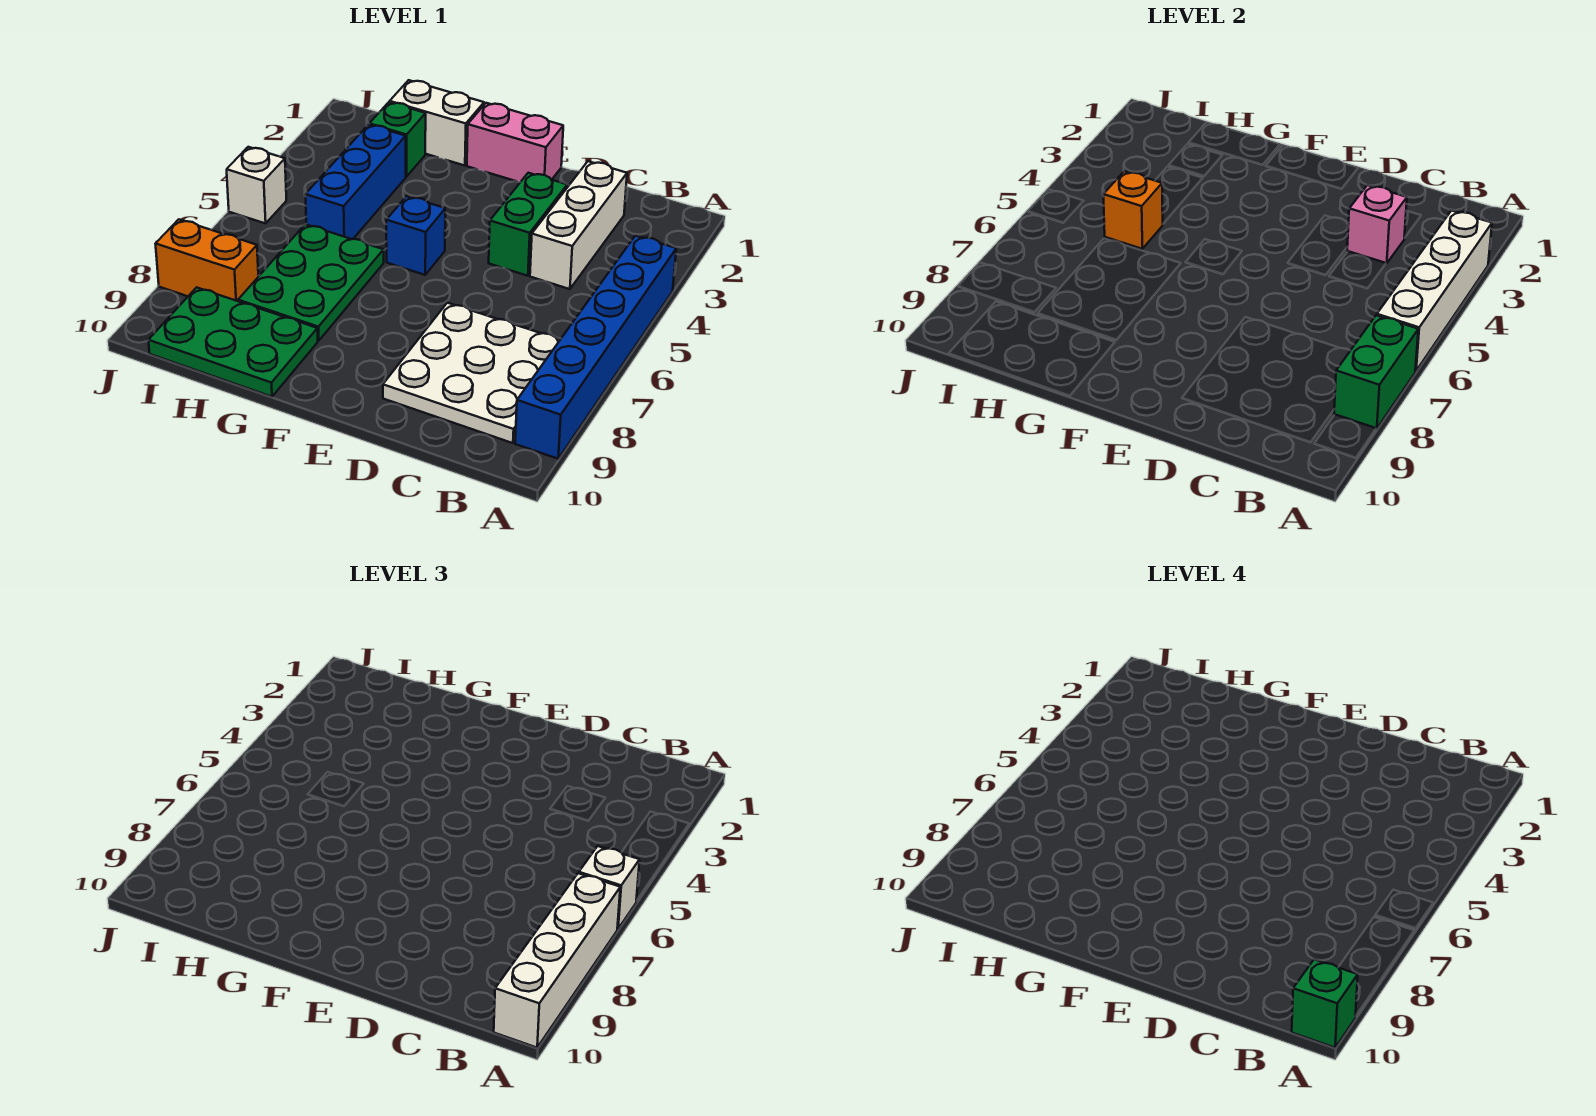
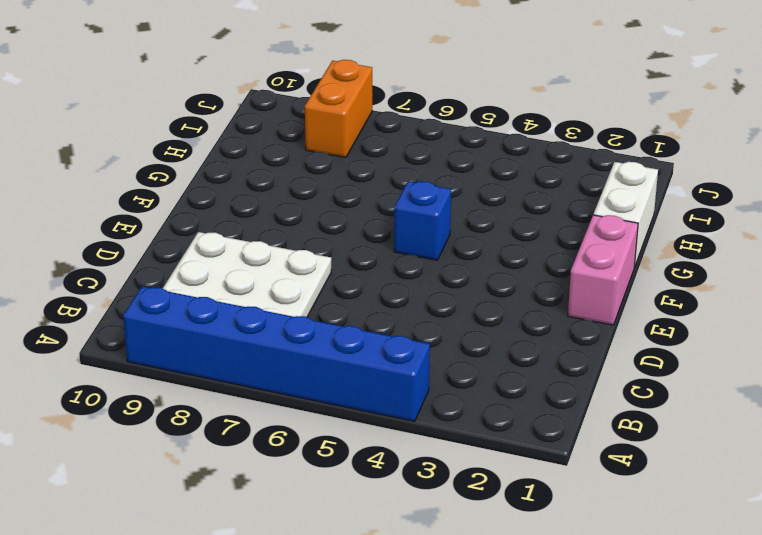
none -> white brick C2:C4 level 1
none -> green brick D3:D4 level 1
none -> green plate G6:H8 level 1

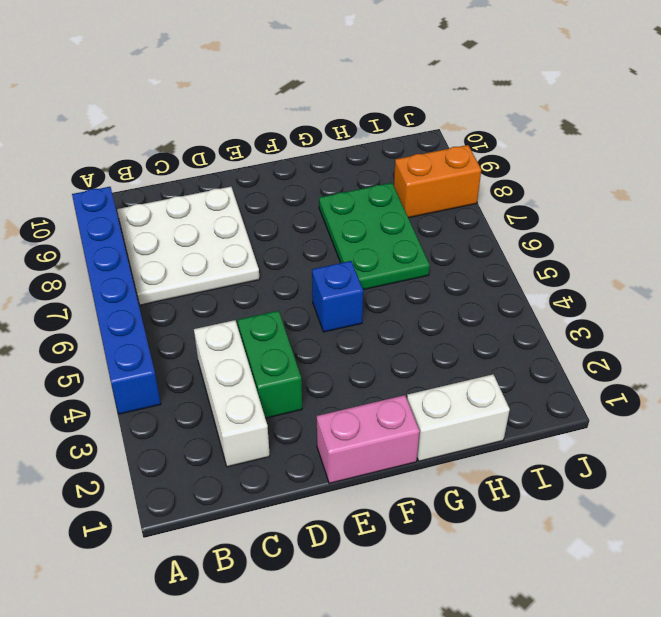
none -> green plate G9:I10 level 1
none -> green brick H2 level 1
none -> blue brick H3:H5 level 1

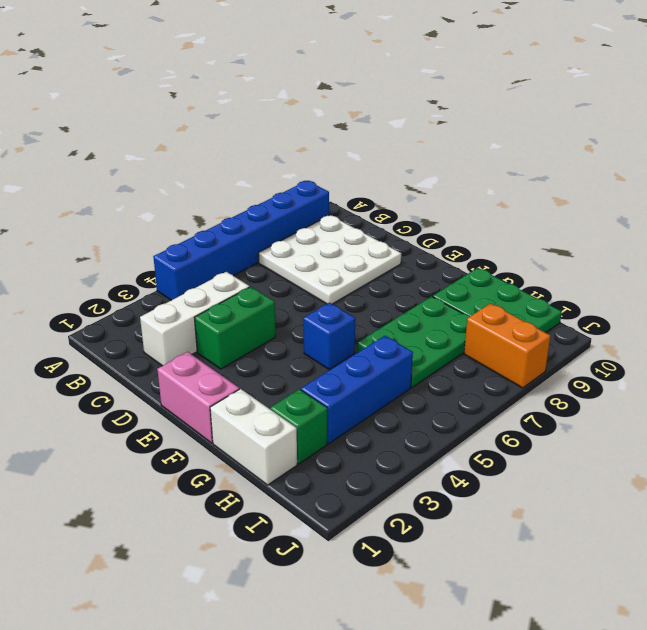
none -> white brick J5 level 1
none -> white brick A3:A6 level 2
none -> green brick A7:A8 level 2

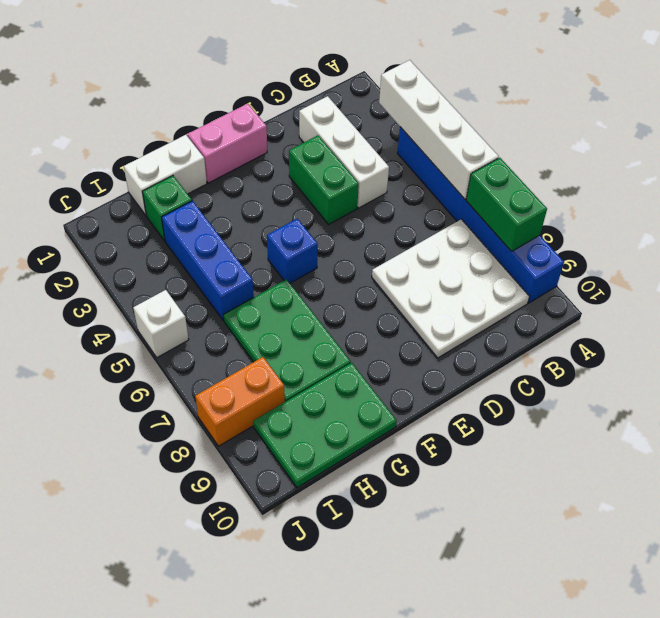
none -> pink brick C3 level 2
none -> orange brick H5 level 2
none -> white brick A6 level 3

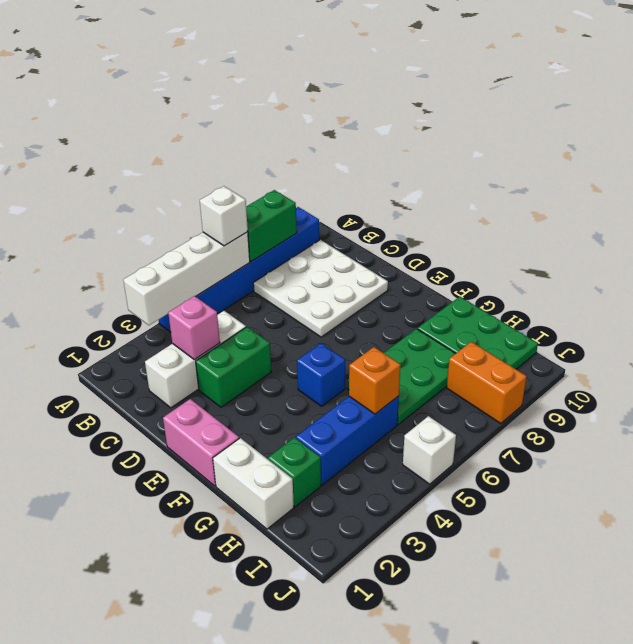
none -> white brick A7:A10 level 3
none -> green brick A10 level 4

